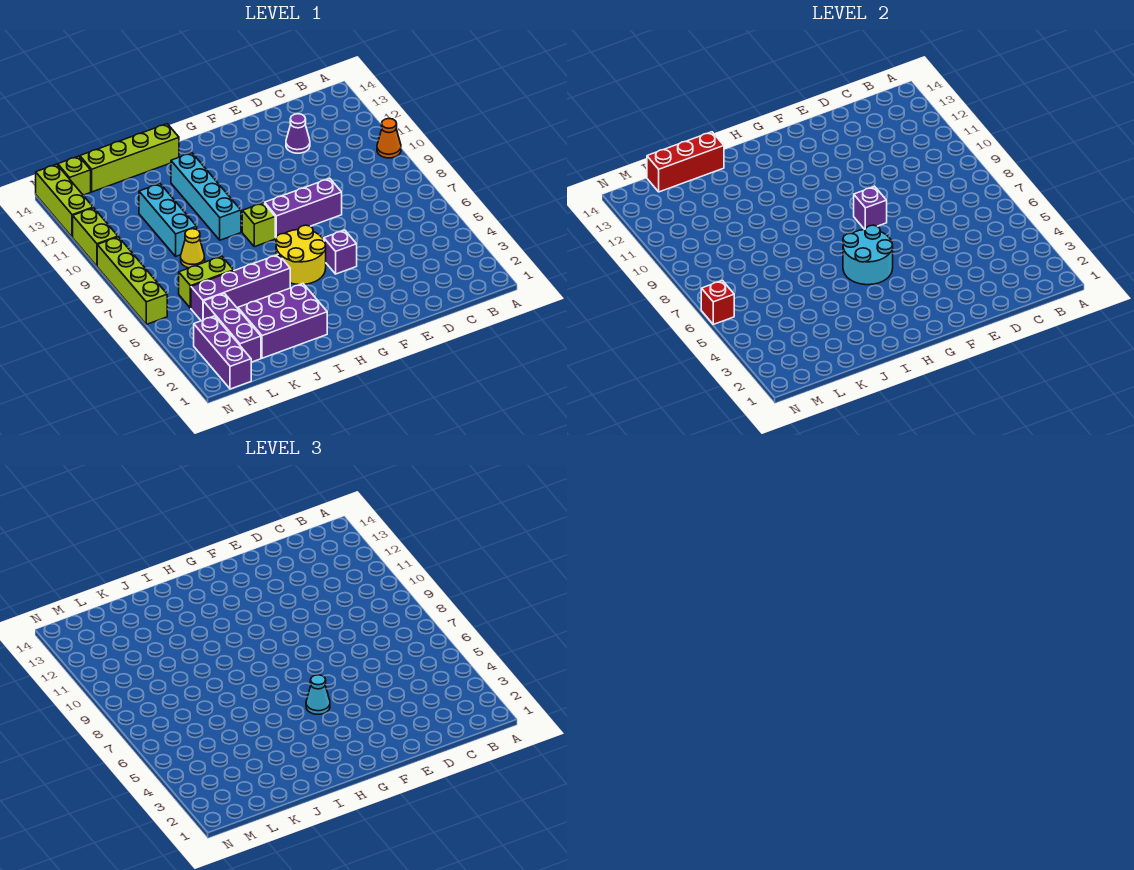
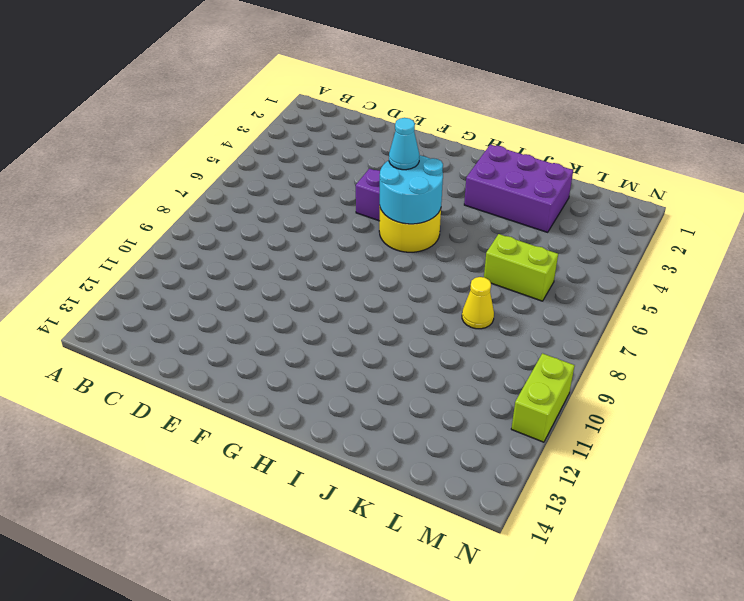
none -> orange cone A10 level 1
none -> purple cone D12 level 1
none -> purple brick E8:G8 level 1

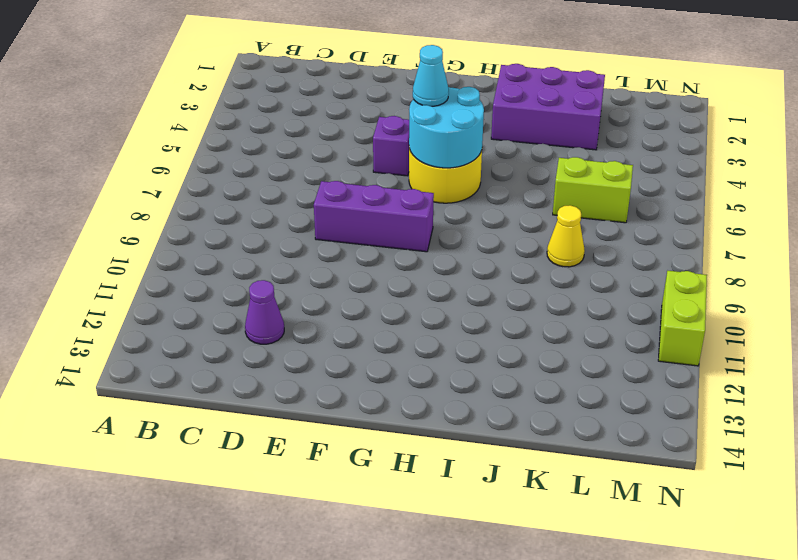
none -> orange cone A10 level 1
none -> lime brick H8 level 1
none -> purple brick I5:L5 level 1

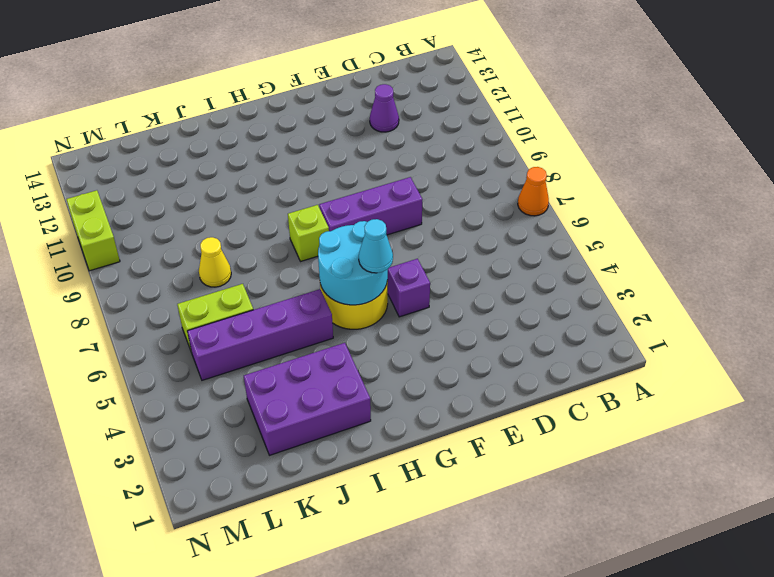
orange cone A7 level 1 -> orange cone A10 level 1
none -> cyan brick I9:I12 level 1
none -> lime brick I14:L14 level 1
none -> cyan brick K9:K11 level 1

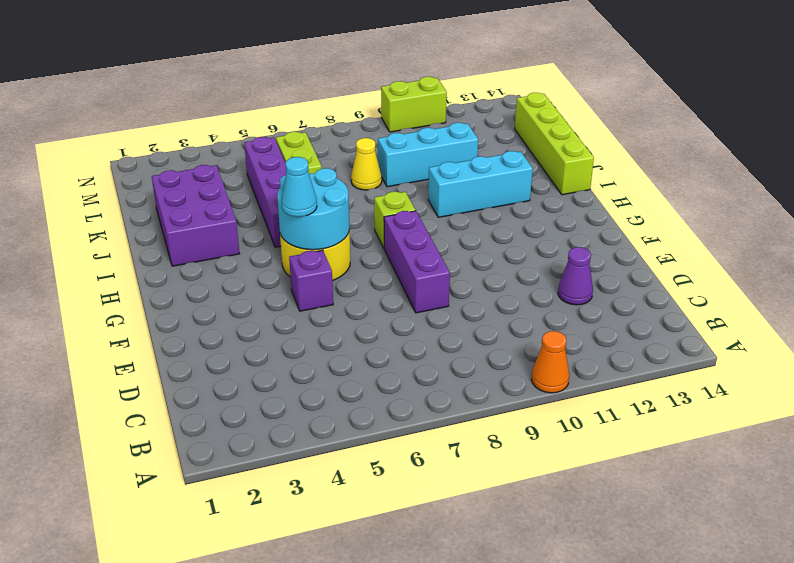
cyan brick I10:I12 level 1 -> cyan brick I9:I12 level 1
none -> purple brick L2:L4 level 1
none -> purple brick M1:M3 level 1
none -> lime brick M14 level 1

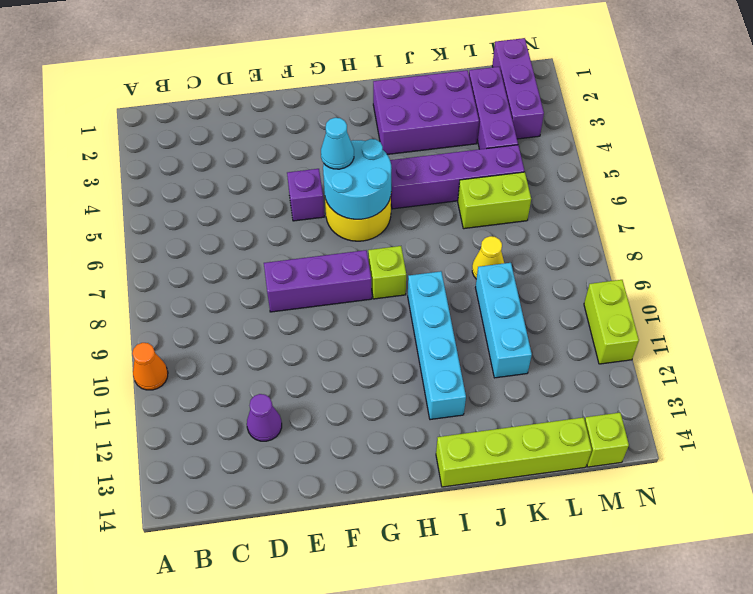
none -> lime brick N6:N9 level 1
none -> lime brick N12:N14 level 1
none -> purple brick F8 level 2

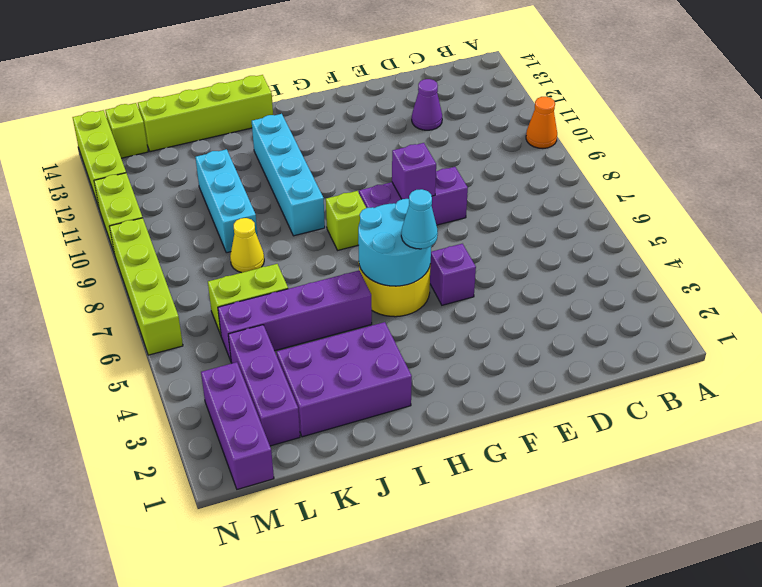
none -> red brick J14:L14 level 2
none -> red brick N6 level 2

